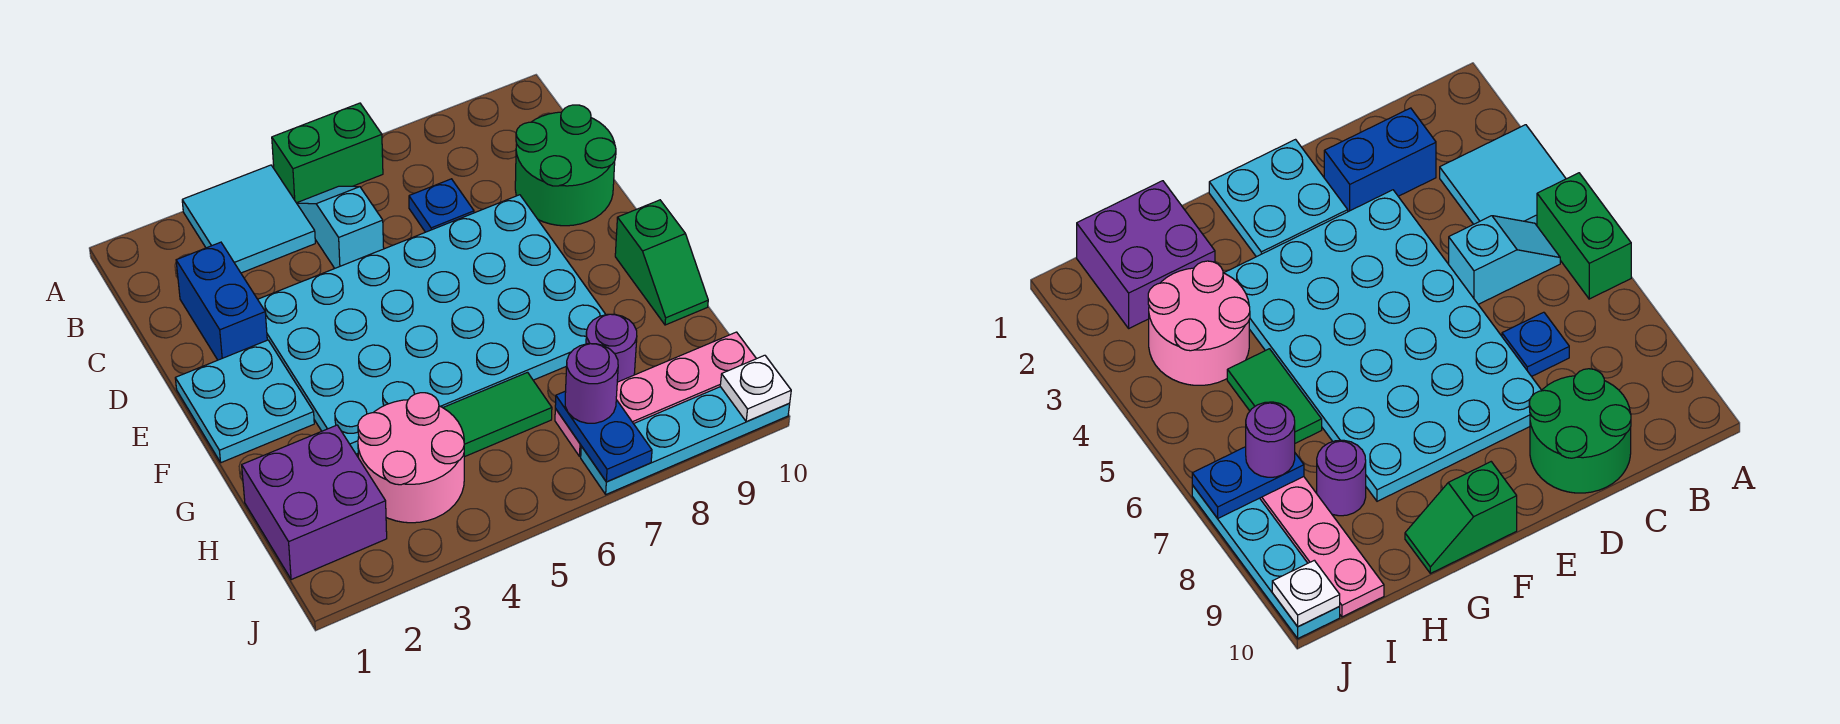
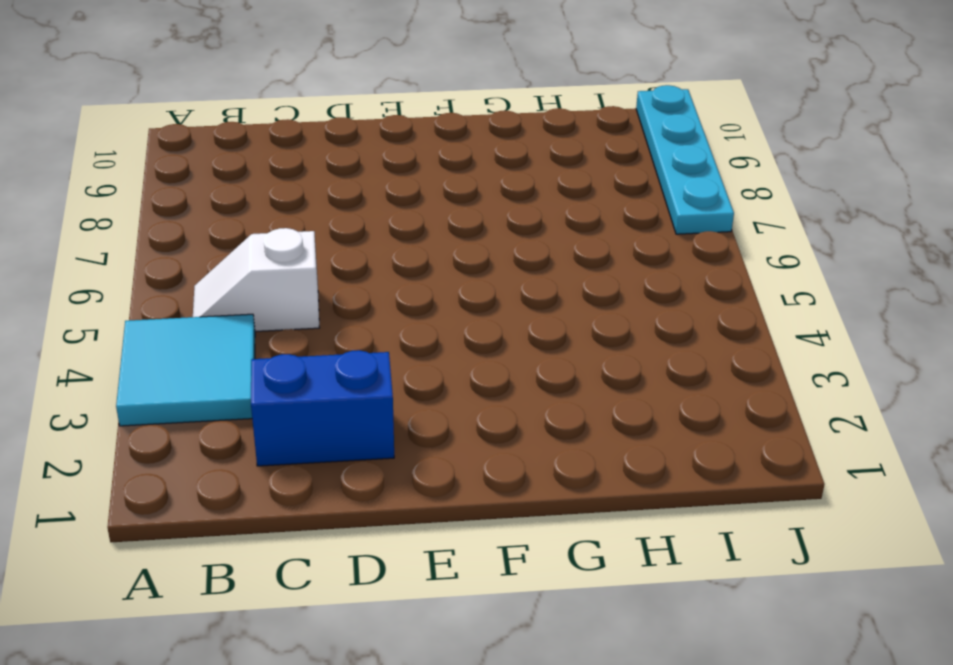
white slope B5:C5 level 1 top C -> cyan slope B5:C5 level 1 top C
none -> green brick A5:A6 level 1
none -> blue plate C7 level 1
none -> green round brick C9:D10 level 1

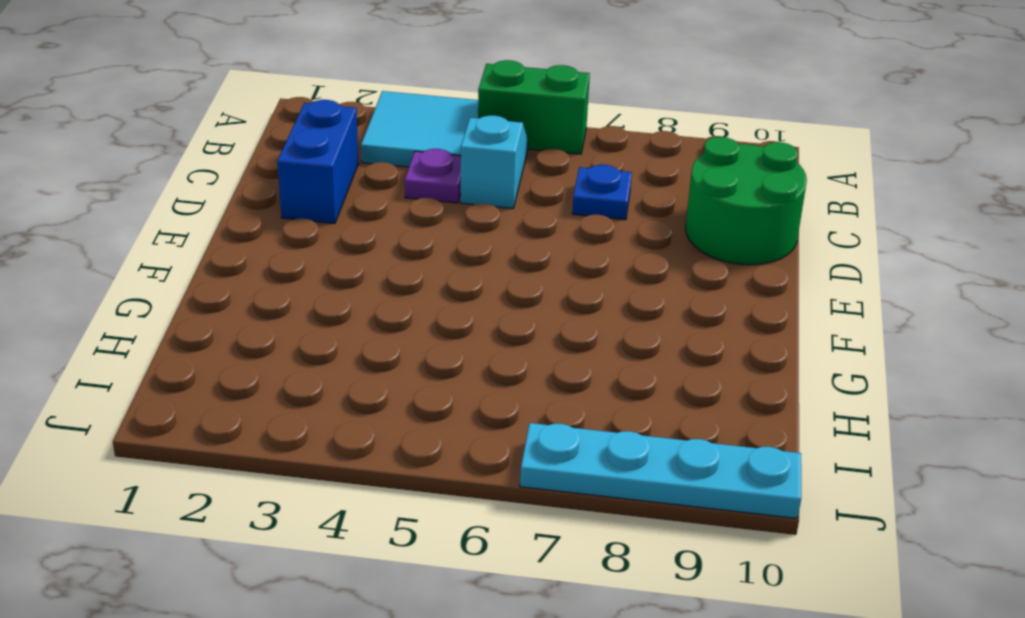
purple plate C4 level 1 -> none
none -> cyan plate D3:G8 level 1
none -> cyan plate E1:F2 level 1
none -> green slope F10:G10 level 1 top F

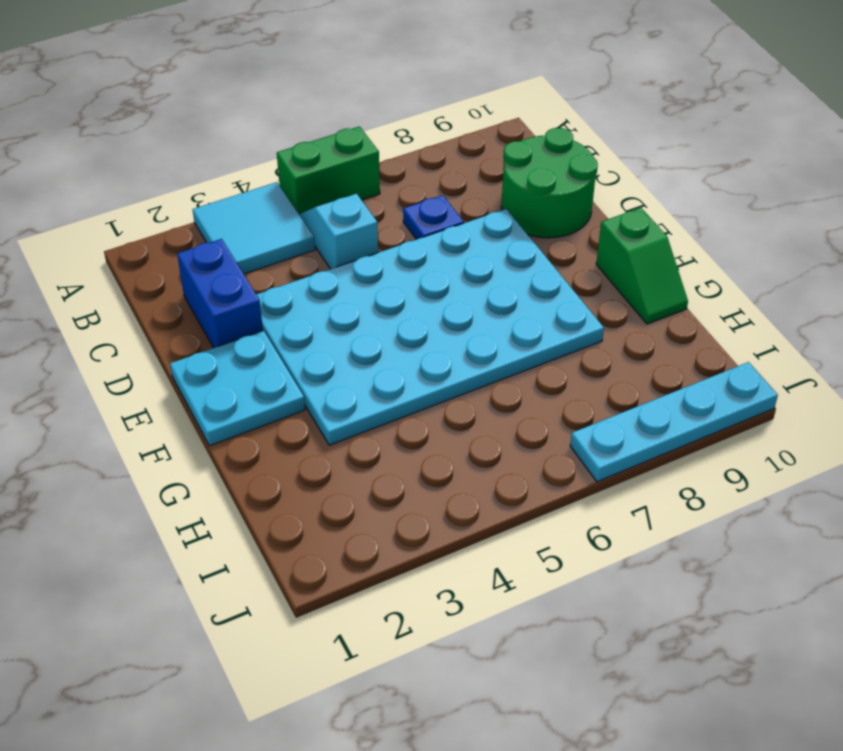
none -> purple brick H1:I2 level 1
none -> pink round brick H3:I4 level 1
none -> green tile H5:H6 level 1

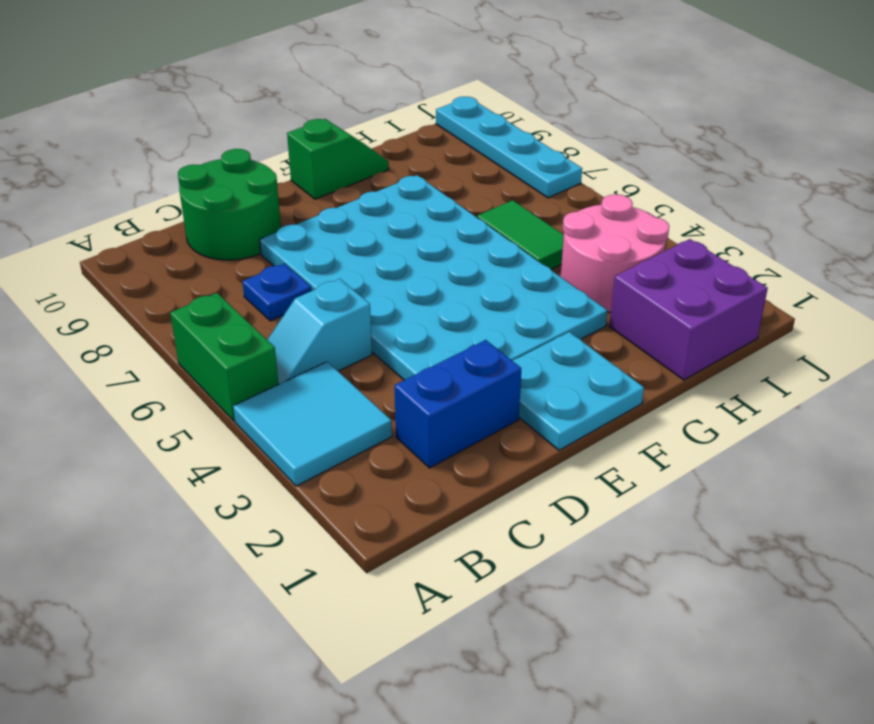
none -> purple round brick H8 level 1
none -> pink plate I7:I10 level 1
none -> blue plate I7:J7 level 2

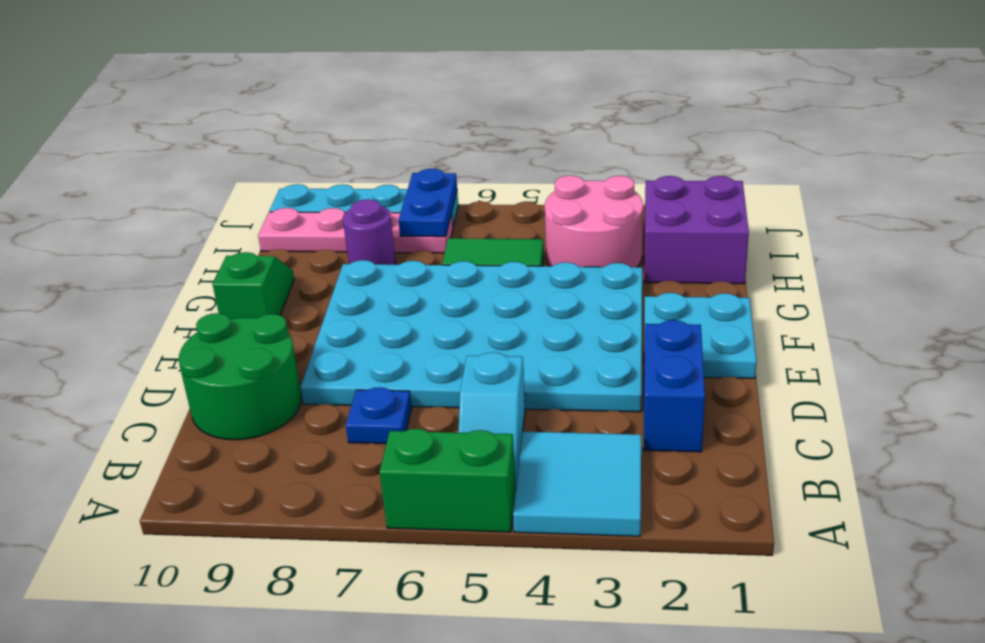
none -> white plate J10 level 2
none -> purple round brick I7 level 3

